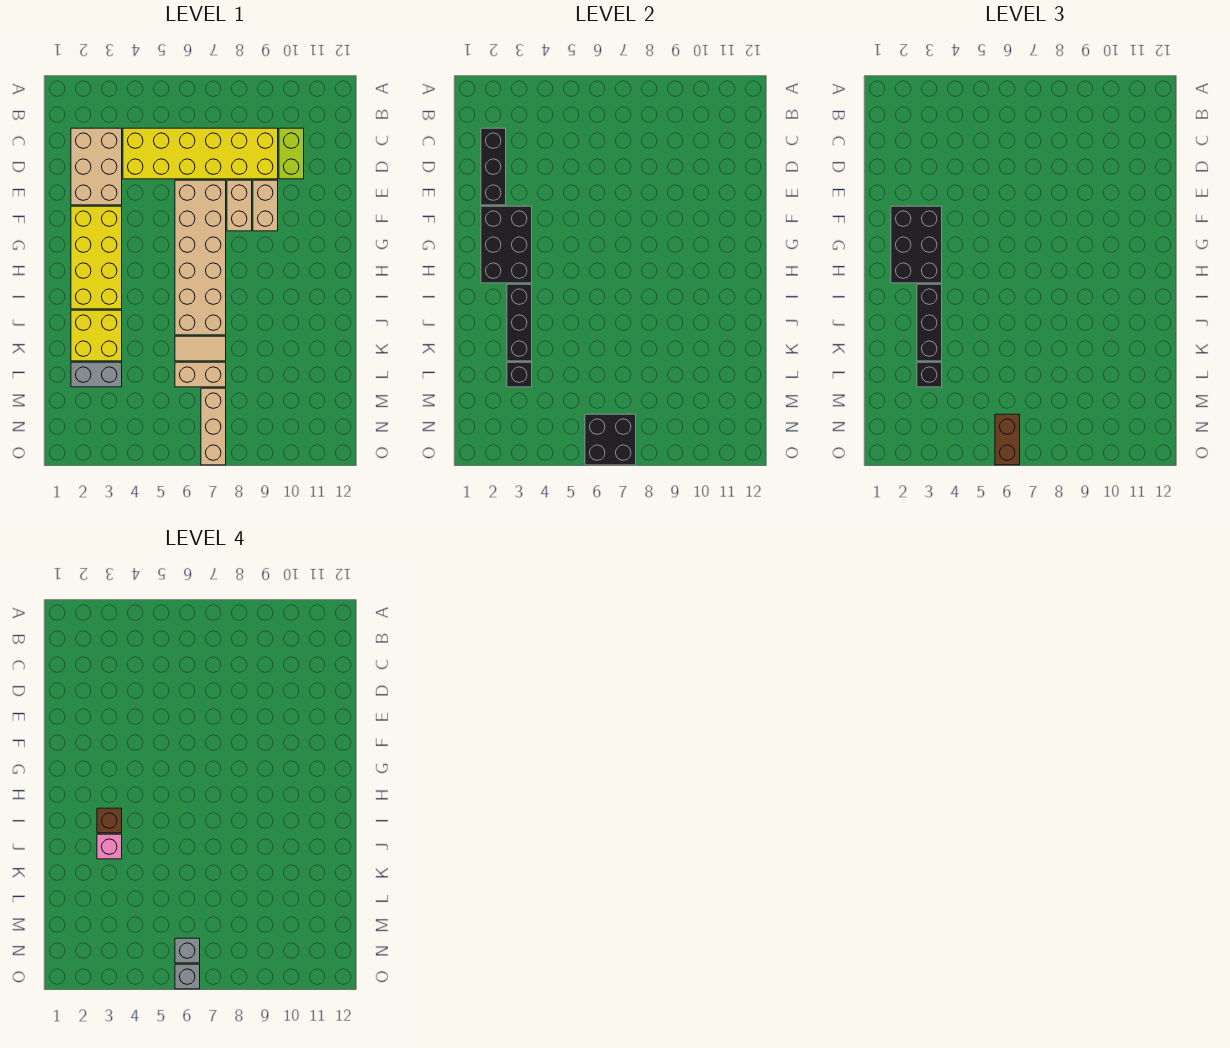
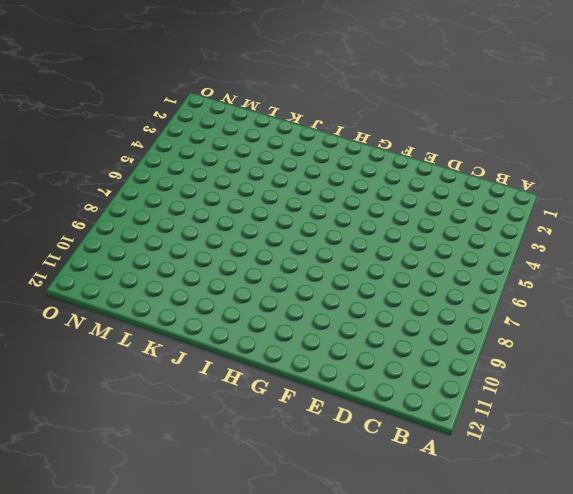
none -> tan brick C2:E3 level 1
none -> yellow brick C4:D9 level 1
none -> lime brick C10:D10 level 1

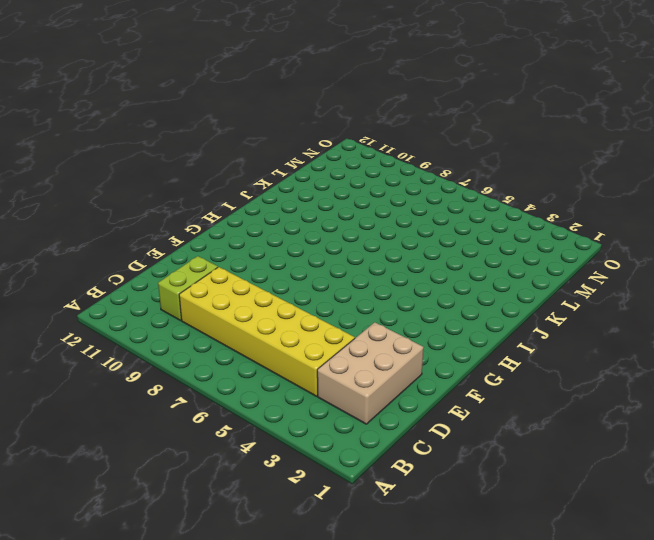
none -> tan brick E6:J7 level 1
none -> tan brick E8:F8 level 1
none -> tan brick E9:F9 level 1

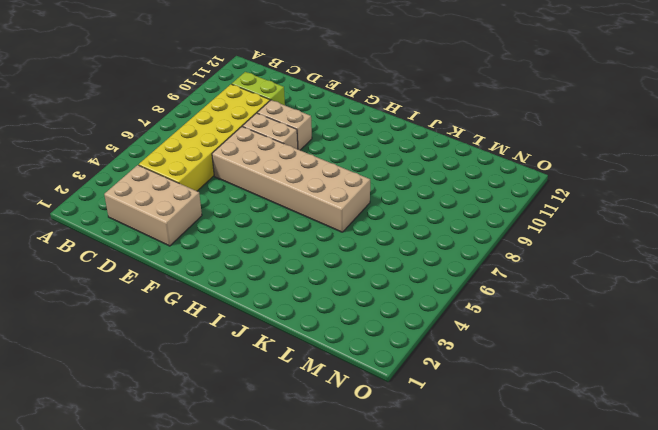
none -> yellow brick F2:I3 level 1
none -> yellow brick J2:K3 level 1
none -> tan tile K6:K7 level 1

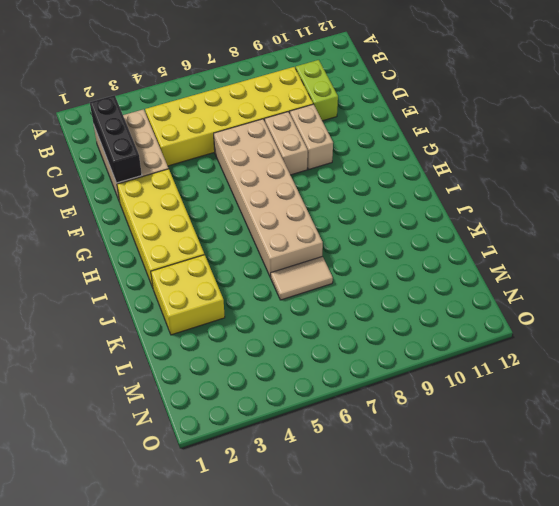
none -> grey brick L2:L3 level 1
none -> tan brick L6:L7 level 1
none -> tan brick M7:O7 level 1

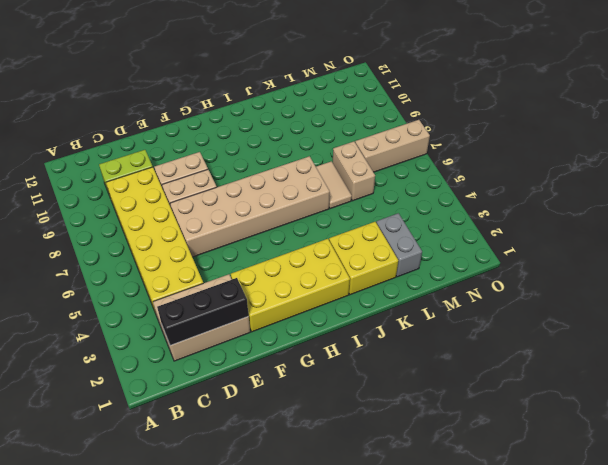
none -> black brick F2:H3 level 2
none -> black brick I3:K3 level 2
none -> black brick L3 level 2

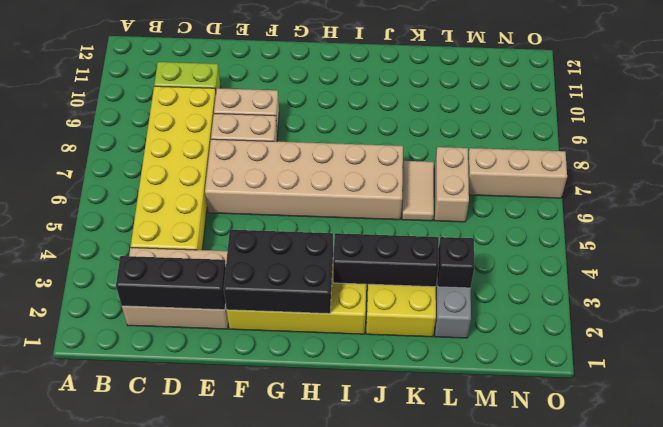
none -> black brick N6:O7 level 2
none -> black brick F2:H3 level 3
none -> black brick I3:K3 level 3

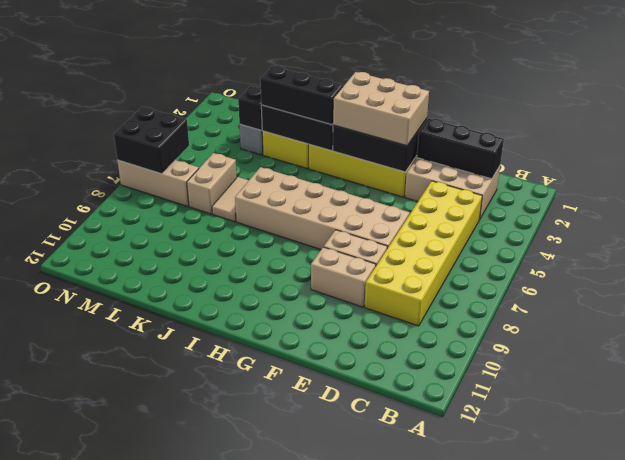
tan brick F2:H3 level 3 -> black brick F2:H3 level 3
none -> lime brick C10:D10 level 1
none -> black brick L3 level 3
none -> brown brick N6:O6 level 3

